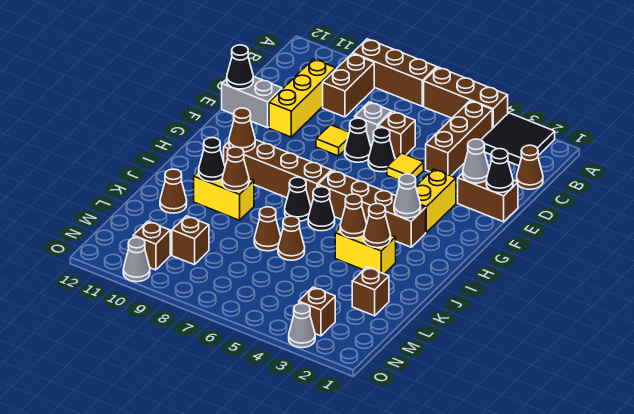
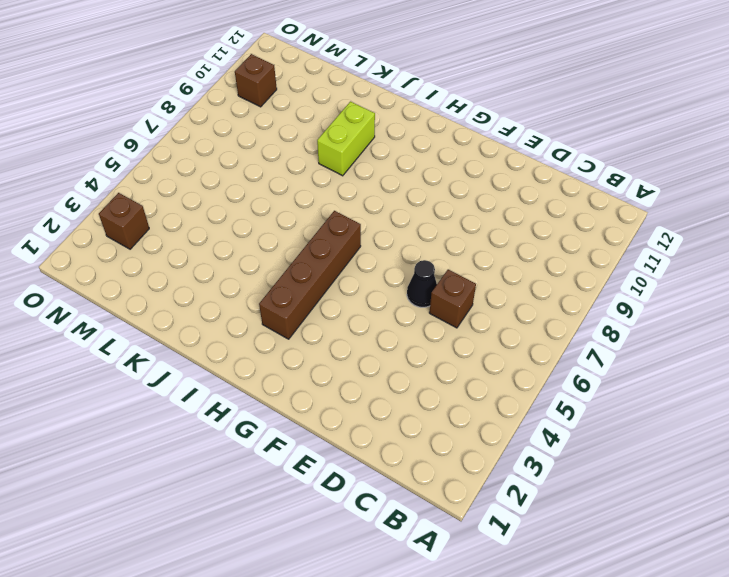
lime brick J9:J10 level 1 -> yellow brick J9:J10 level 1
none -> black tile A2:B3 level 1
none -> brown brick A4:A6 level 1
none -> brown brick A7:A9 level 1
none -> brown brick B4:D4 level 1

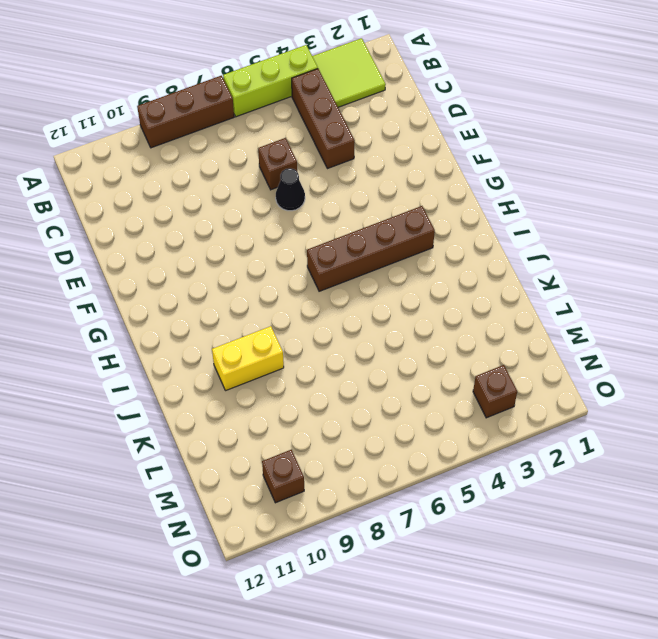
lime tile A2:B3 level 1 -> black tile A2:B3 level 1
lime brick A4:A6 level 1 -> brown brick A4:A6 level 1
none -> brown brick B9:C9 level 1
none -> brown cone C1 level 1
none -> yellow brick C10:E10 level 1
none -> grey brick D7 level 1

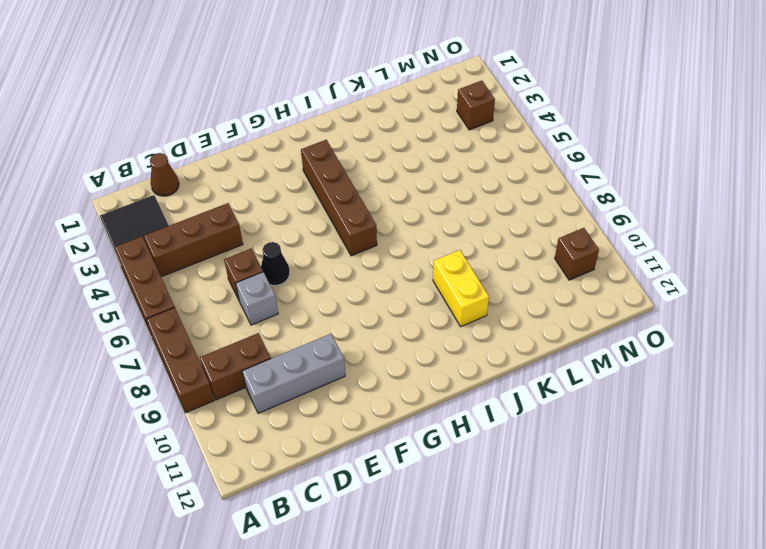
grey brick C10:E10 level 1 -> yellow brick C10:E10 level 1
none -> brown brick E1:E2 level 1
none -> yellow tile E5 level 1
none -> black cone E7 level 1
none -> yellow tile E8 level 1

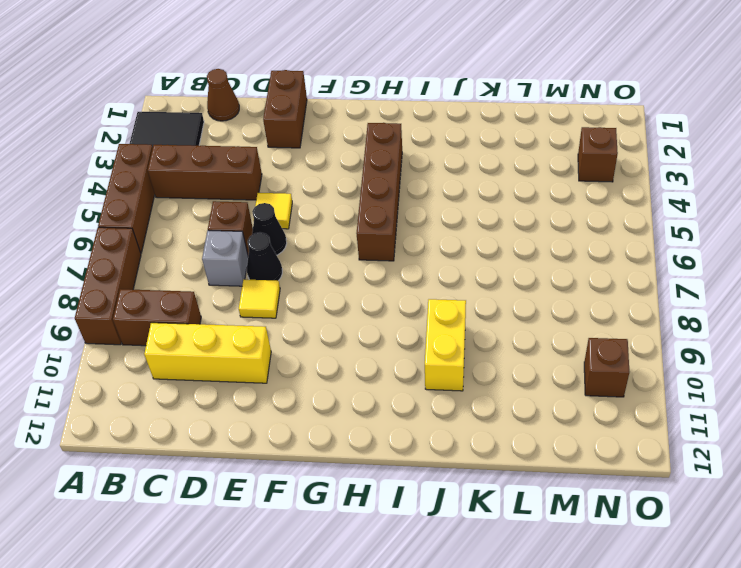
none -> grey brick E11:E12 level 1
none -> yellow brick F3:G3 level 1
none -> brown brick H7:H10 level 1
none -> black cone I6 level 1

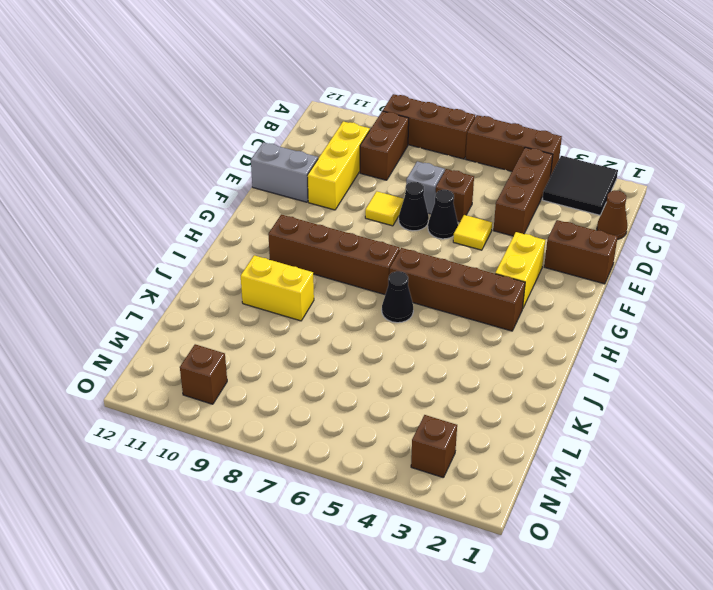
none -> black cone I7 level 1
none -> yellow brick J3:J4 level 1
none -> brown cone K6 level 1
none -> brown cone K7 level 1

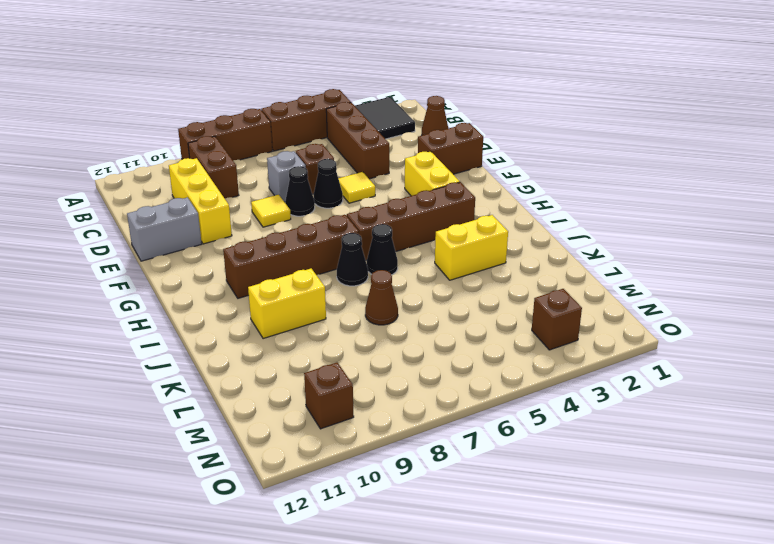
none -> brown cone K6 level 1
none -> brown cone K11 level 1
none -> brown brick L2 level 1
none -> brown brick M9 level 1

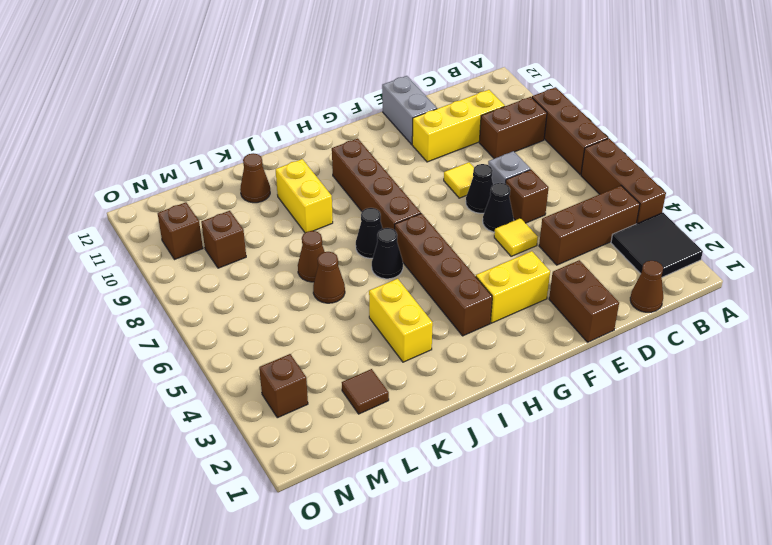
brown tile L2 level 1 -> brown brick L2 level 1
none -> grey cone O3 level 1
none -> grey cone O10 level 1
none -> black cone E1 level 2
none -> grey cone E2 level 2

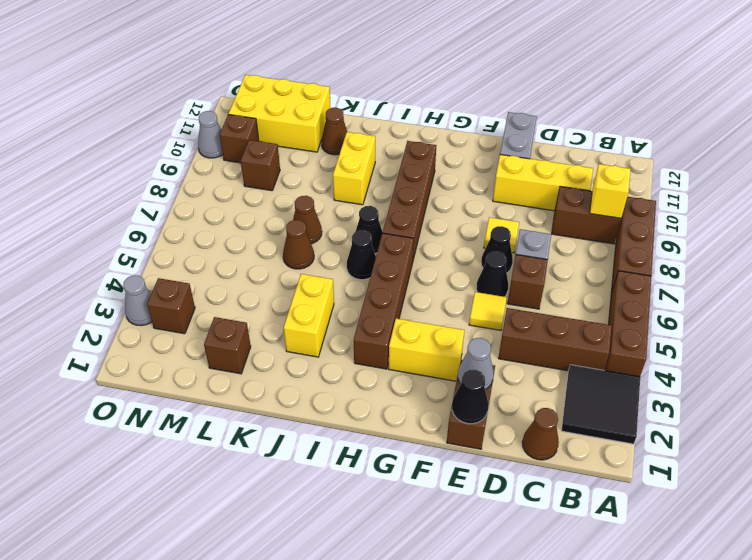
yellow brick B9 level 2 -> none
yellow brick L11:N12 level 1 -> none
none -> black cone E12 level 2
none -> grey cone H3 level 2
none -> brown cone H10 level 2
none -> brown cone J3 level 2

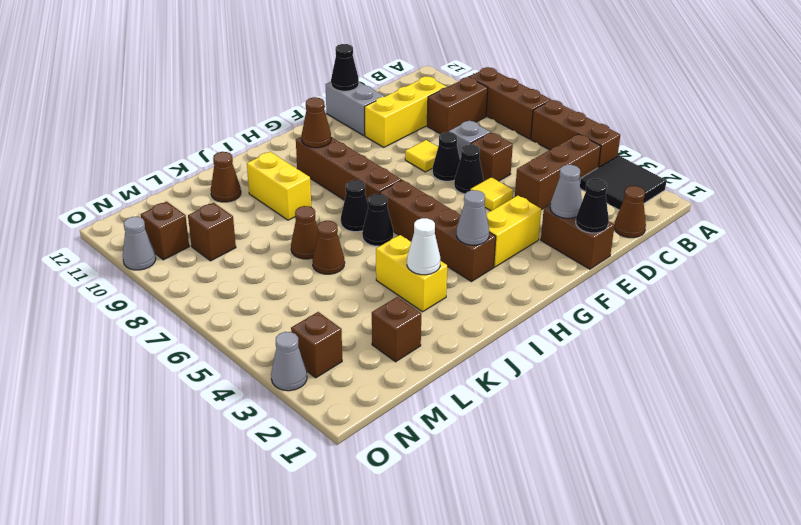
white cone J3 level 2 -> brown cone J3 level 2
none -> brown cone J4 level 2
none -> brown cone J9 level 2
none -> black cone J10 level 2

